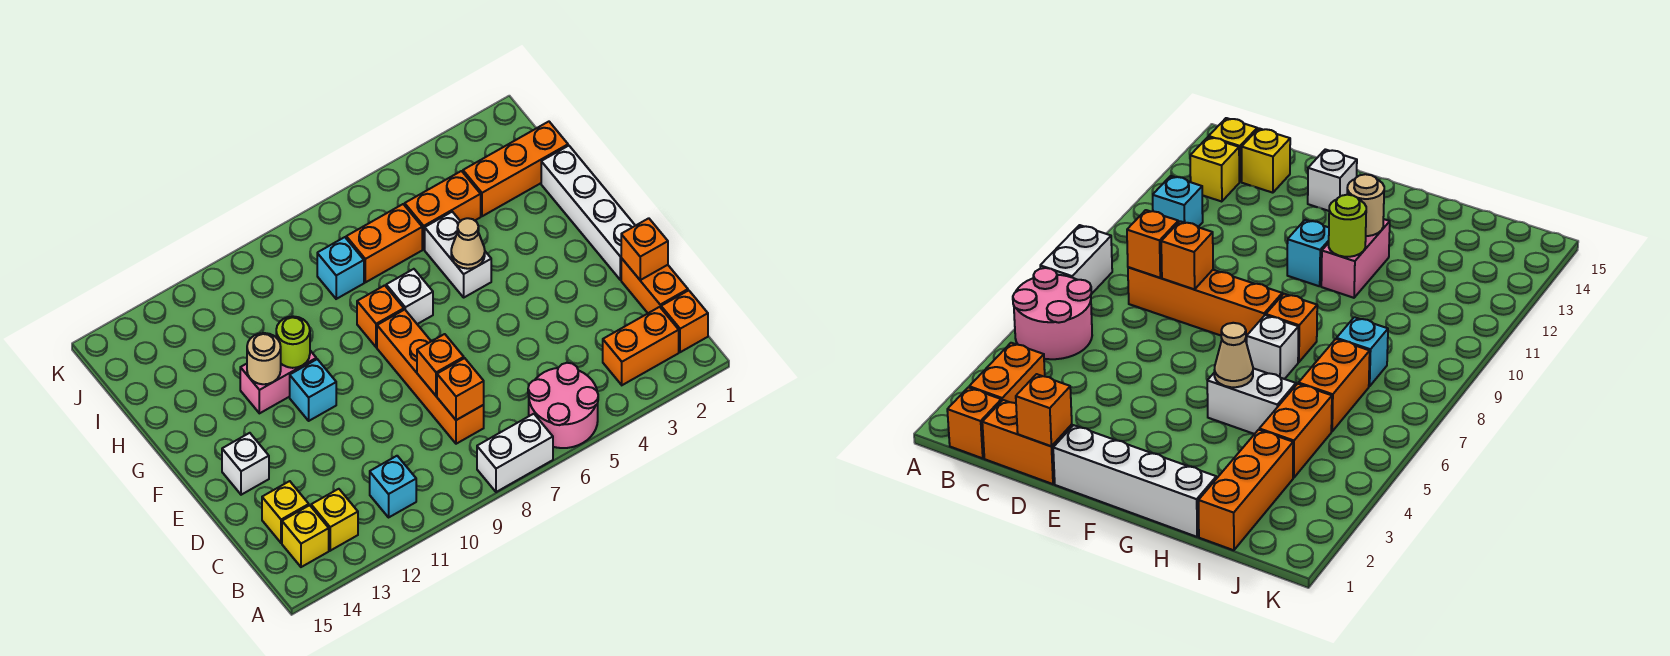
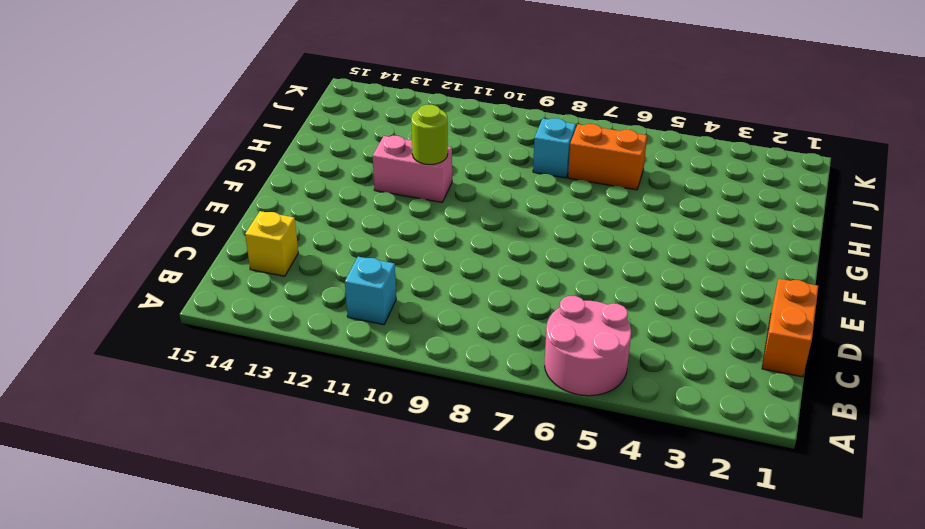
none -> white brick A7:A8 level 1
none -> orange brick B1 level 1
none -> orange brick B2:B3 level 1

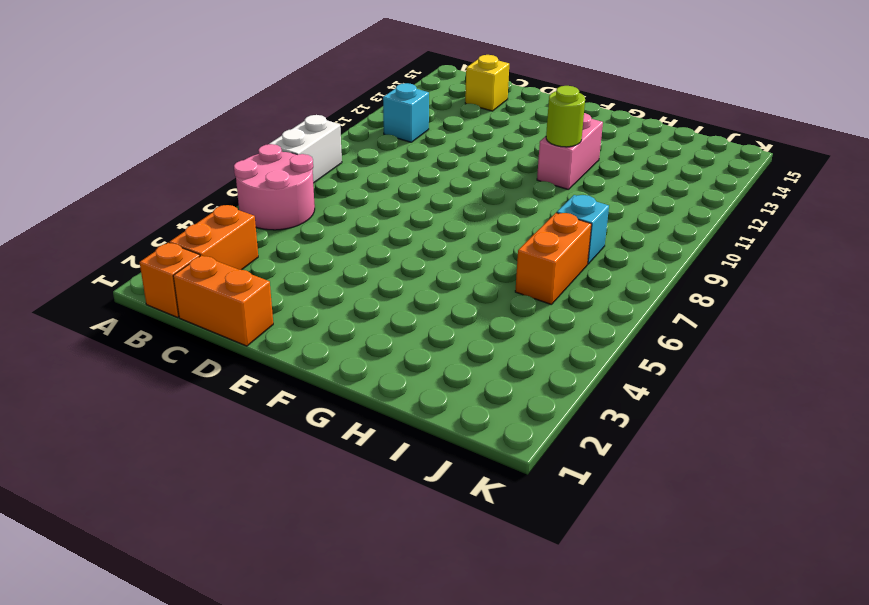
none -> yellow brick B13 level 1
none -> yellow brick B14 level 1
none -> orange brick C8:F8 level 1

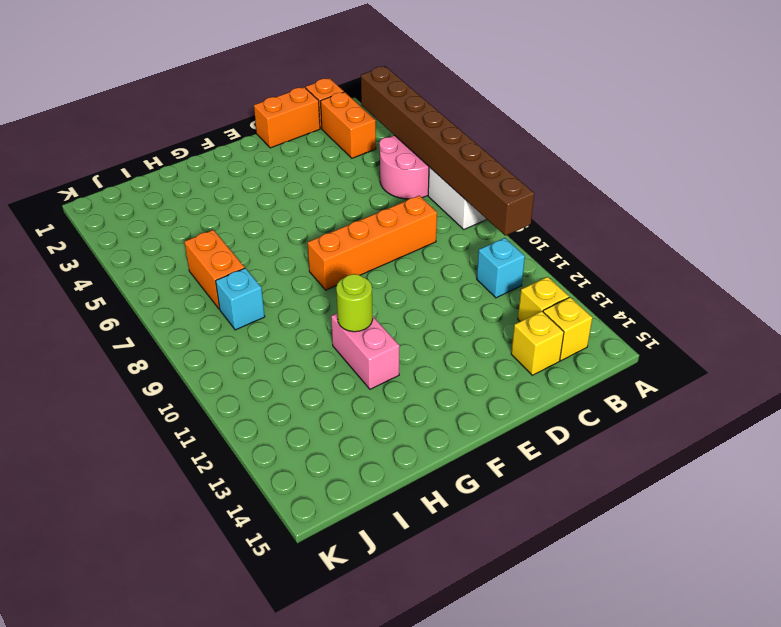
brown brick A3:A10 level 2 -> none
none -> white brick E1:H1 level 1
none -> white brick E14 level 1
none -> cyan brick F11 level 1

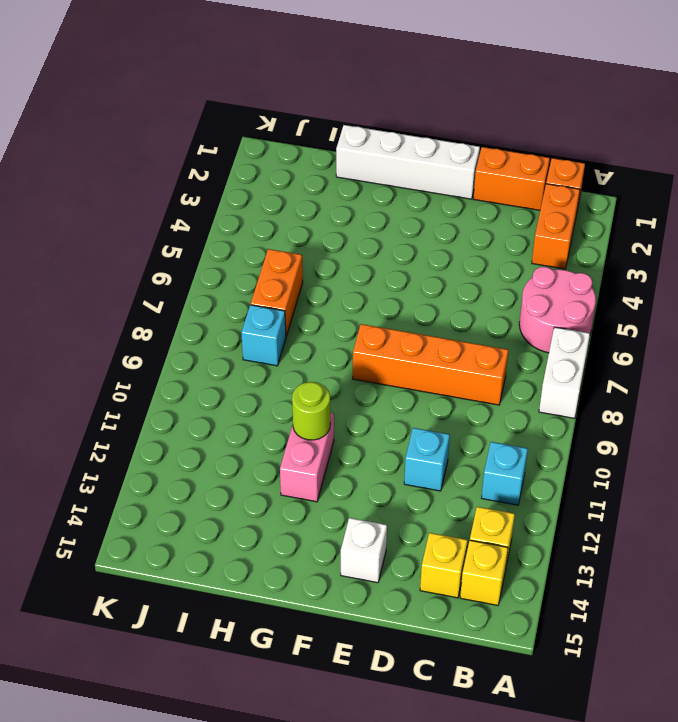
cyan brick D11 level 1 -> cyan brick F11 level 1
none -> white brick G5:H5 level 1
none -> white brick G7 level 1
none -> orange brick G8 level 1

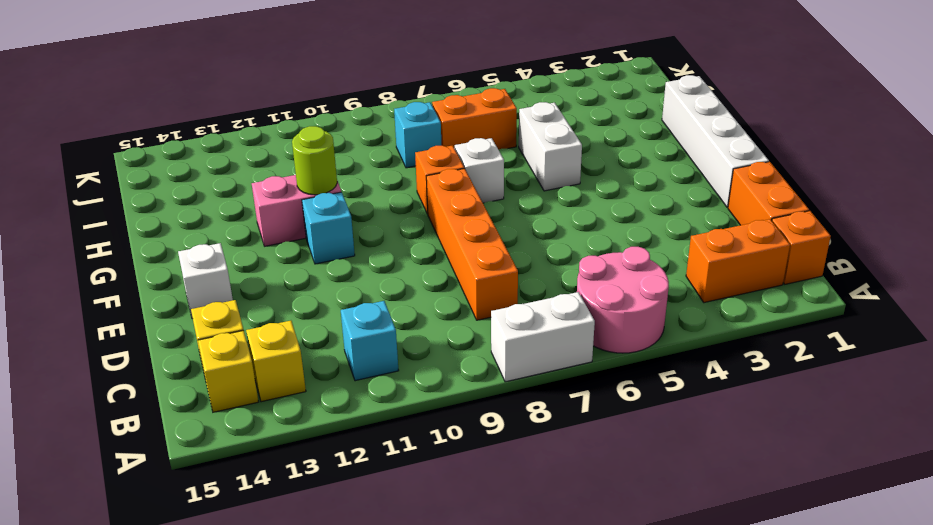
none -> orange brick I1:I3 level 1
none -> orange brick I4:I5 level 1
none -> orange brick C8 level 2

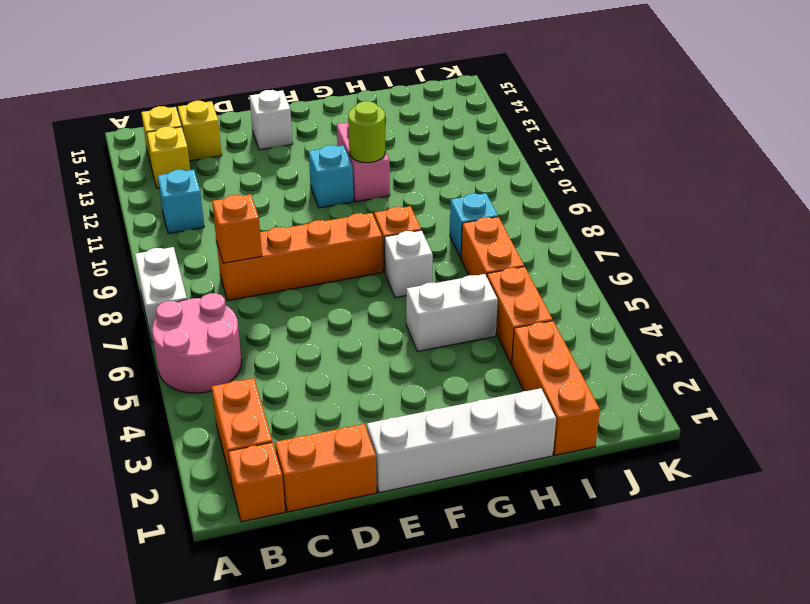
none -> orange brick D1 level 2
none -> orange brick D8 level 2
none -> tan cone G5 level 2

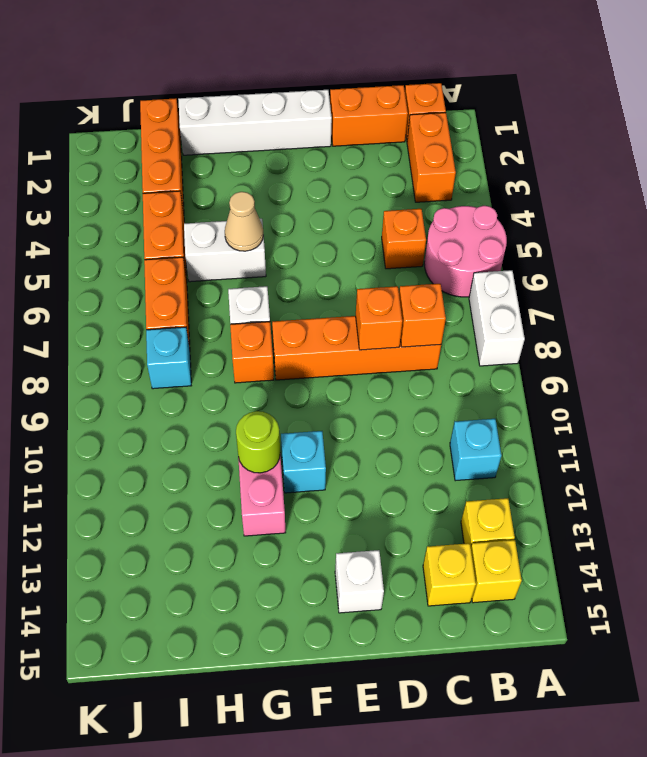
orange brick C5 level 1 -> orange brick D1 level 2
none -> tan round brick G12 level 2

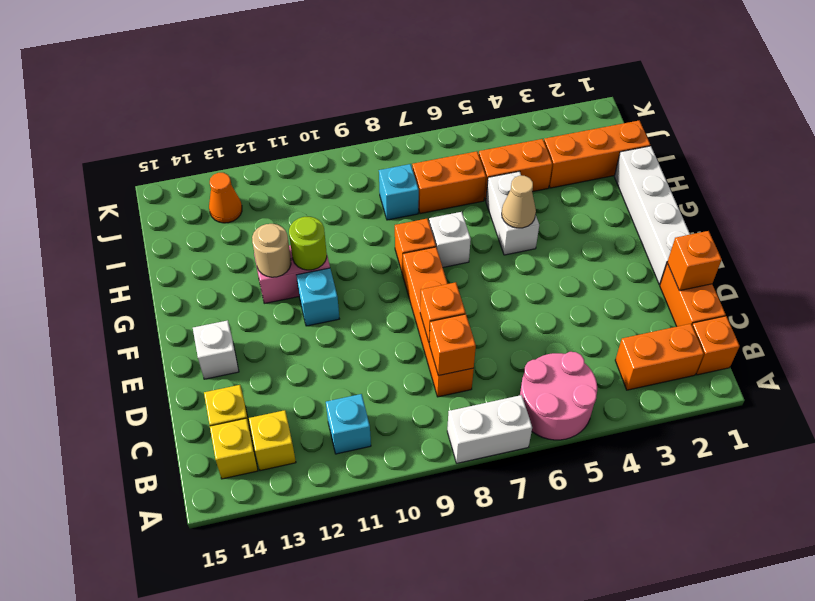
orange cone J13 level 1 -> none

